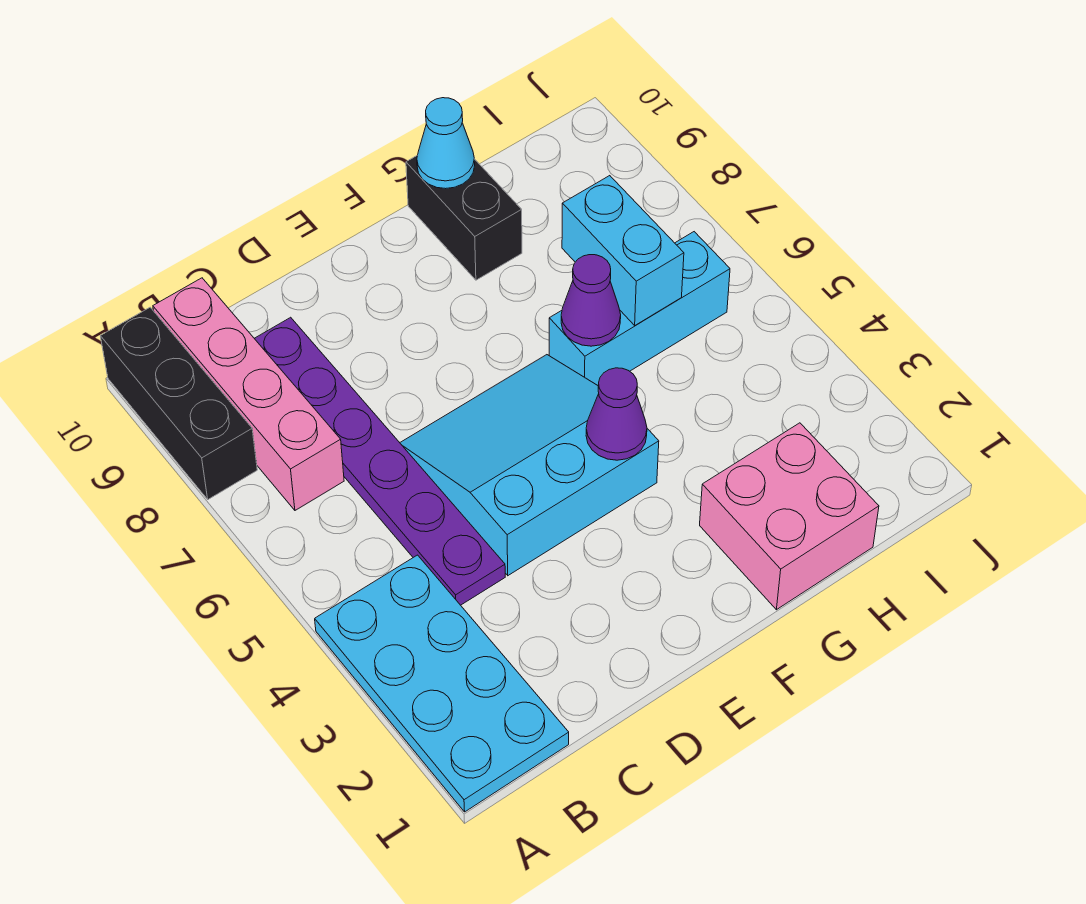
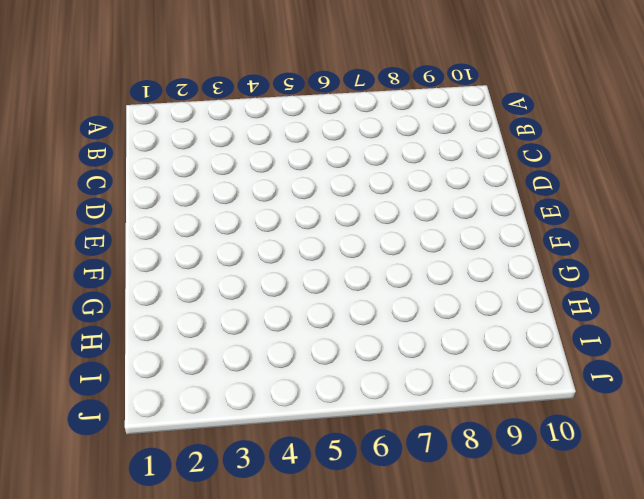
none -> cyan plate A1:B4 level 1
none -> black brick A8:A10 level 1
none -> pink brick B7:B10 level 1

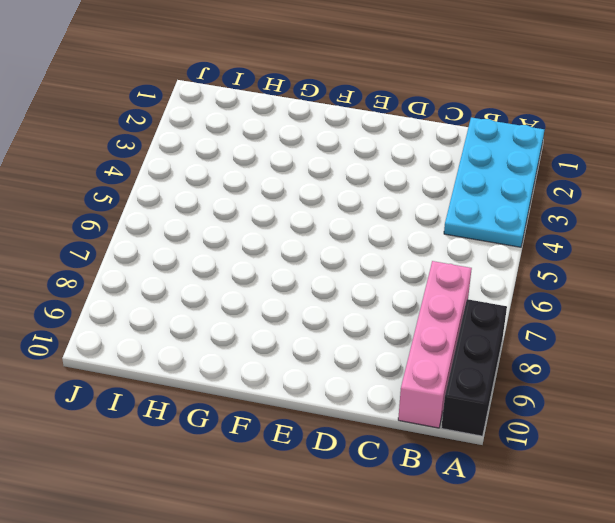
none -> purple plate C4:C9 level 1
none -> cyan slope D4:F6 level 1 top 4
none -> pink brick G1:H2 level 1

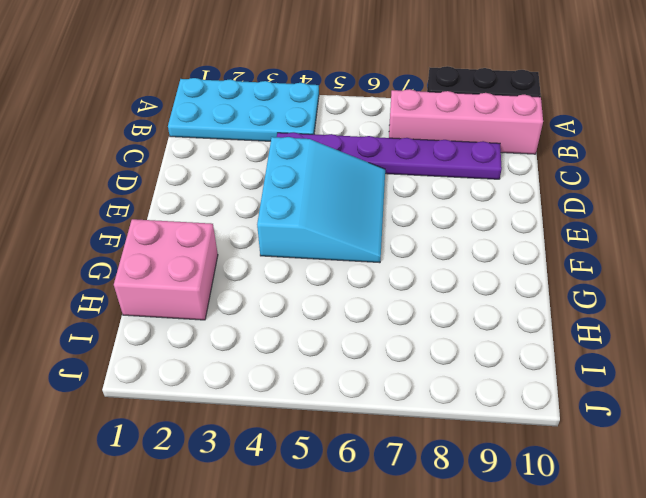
none -> cyan brick G6:I6 level 1
none -> black brick G9:G10 level 1
none -> purple cone F4 level 2

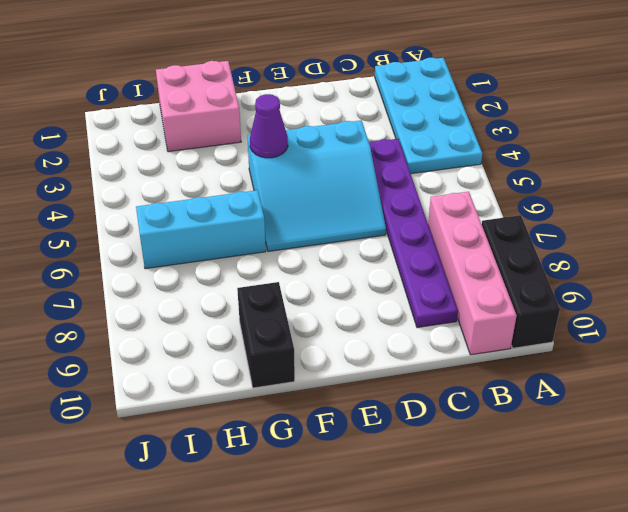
none -> purple cone G6 level 2
none -> cyan cone G10 level 2
none -> cyan brick H6:H7 level 2

